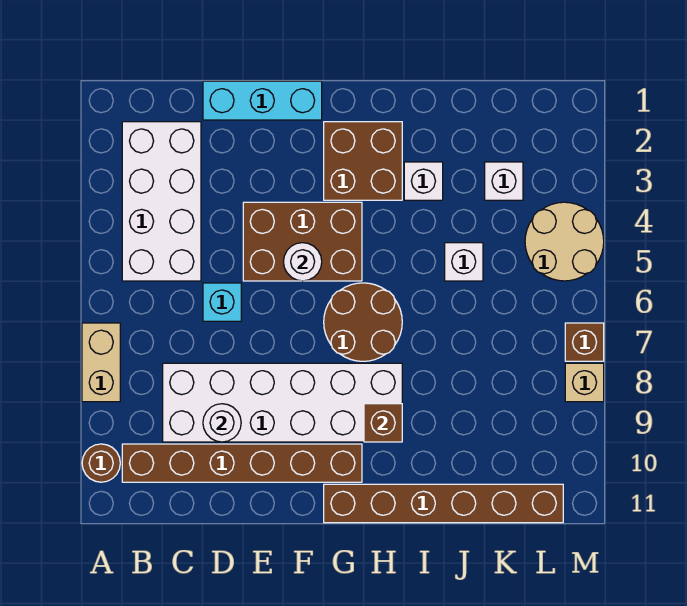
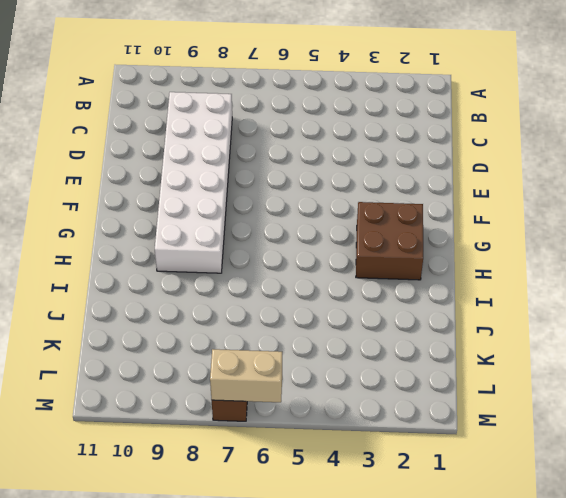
tan brick M6:M7 level 2 -> tan brick A7:A8 level 1
none -> brown round brick A10 level 1
none -> white brick B2:C5 level 1
none -> brown brick B10:G10 level 1

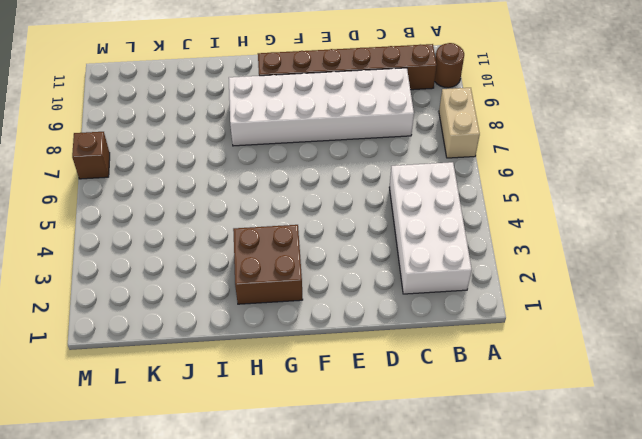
none -> cyan brick D1:F1 level 1
none -> cyan brick D6 level 1
none -> brown brick E4:G5 level 1

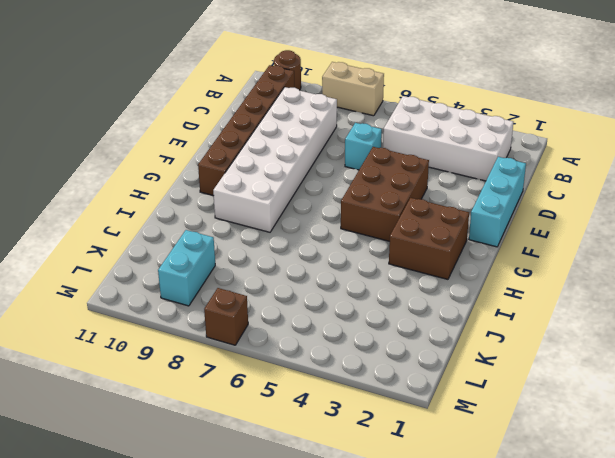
cyan brick K9:L9 level 1 -> none
none -> brown round brick G6:H7 level 1
none -> brown brick G11:L11 level 1
none -> white brick I3 level 1

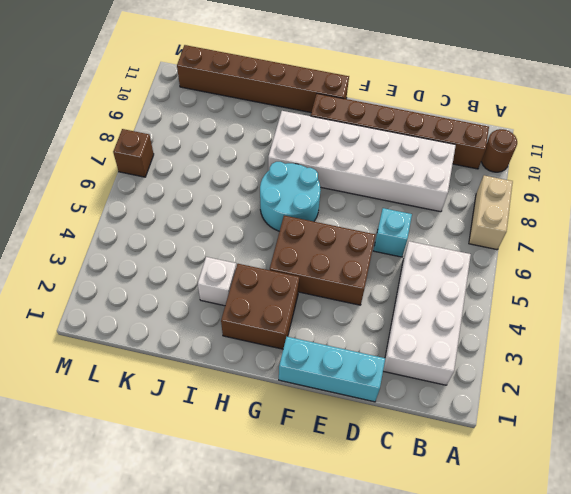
cyan round brick G6:H7 level 1 -> brown round brick G6:H7 level 1
none -> white brick J5 level 1
none -> white brick K3 level 1
none -> tan round brick L4:M5 level 1

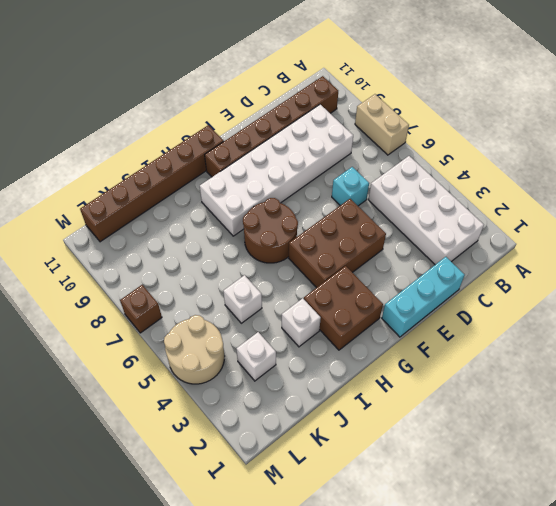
none -> brown round brick A10 level 1
none -> tan brick M8 level 1
none -> white round brick D9 level 2

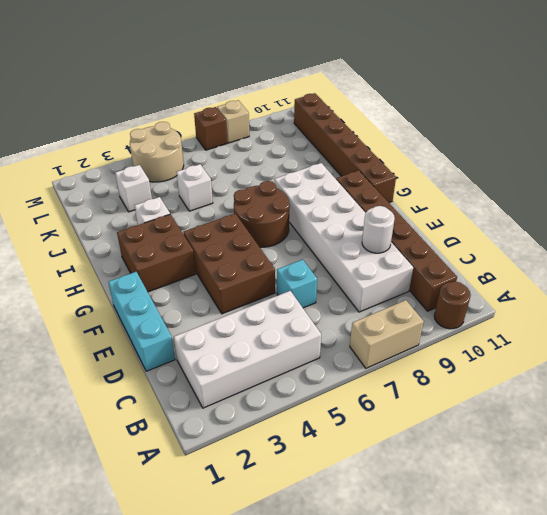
none -> white round brick F5 level 2
none -> brown brick H9 level 2

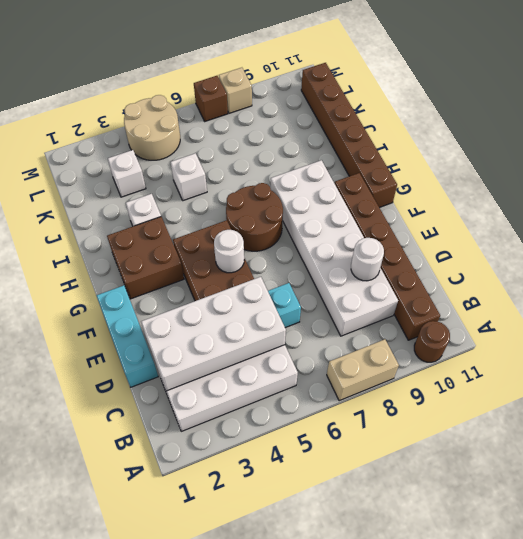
white brick C2:D5 level 2 -> none
none -> brown brick H9 level 2

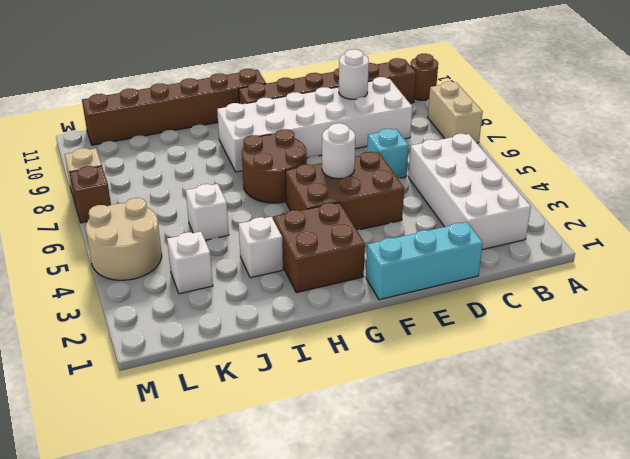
none -> brown brick H9 level 2

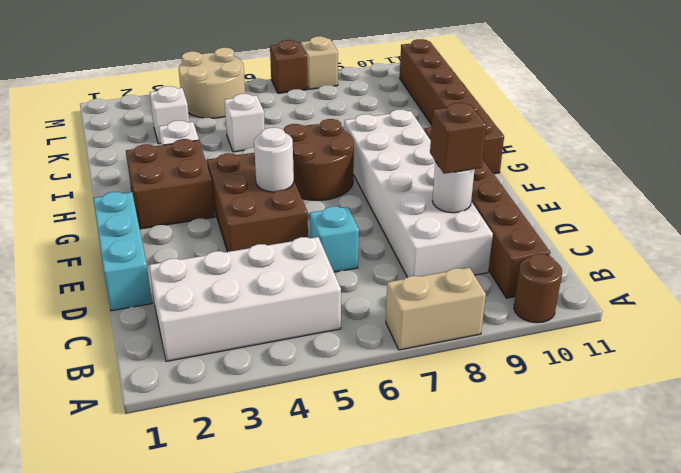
brown brick D9 level 3 -> brown brick H9 level 2

